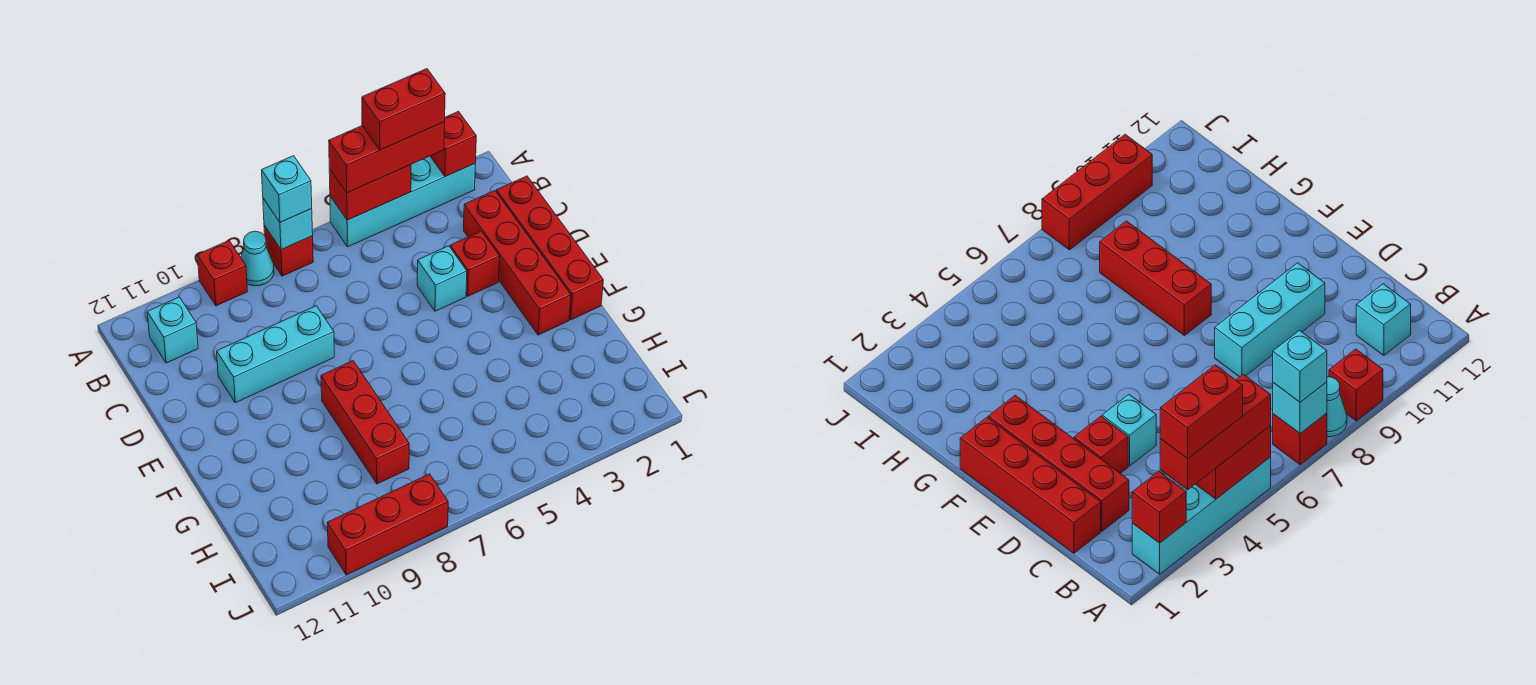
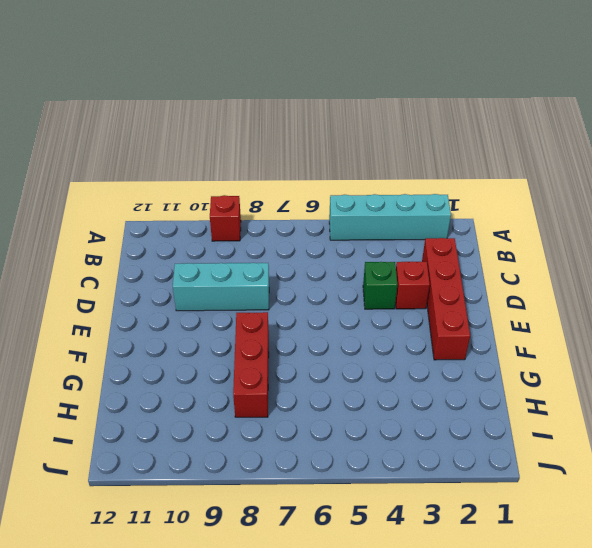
green brick D4 level 1 -> cyan brick D4 level 1
none -> red brick A7 level 1
none -> cyan cone A8 level 1
none -> cyan brick B11 level 1

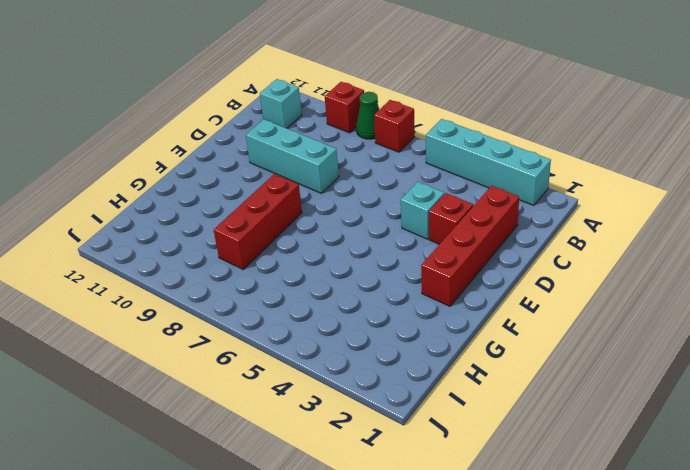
green cone A8 level 1 -> cyan cone A8 level 1
none -> red brick C1:F1 level 1
none -> red brick J8:J10 level 1
none -> red brick A2 level 2

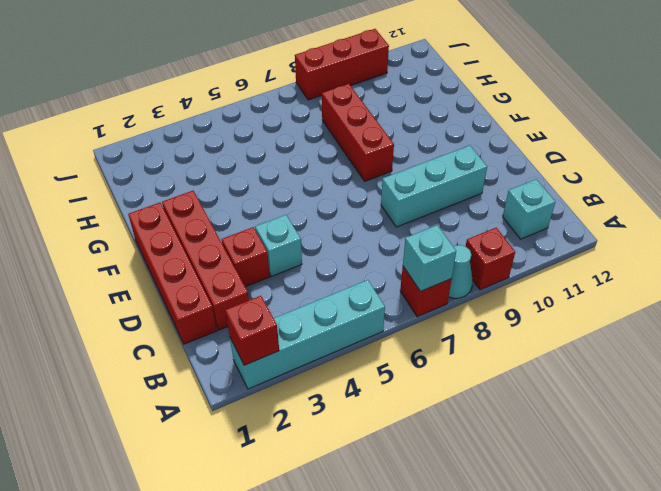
none -> red brick A4:A5 level 2
none -> red brick A3:A5 level 3
none -> cyan brick A7 level 3

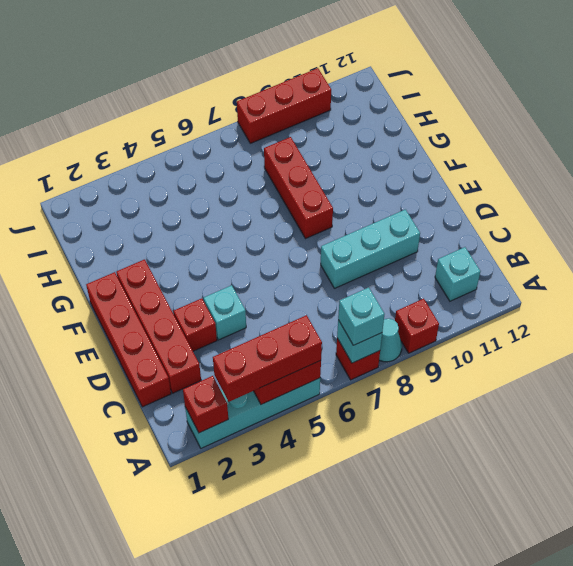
none -> red brick A3:A4 level 4

